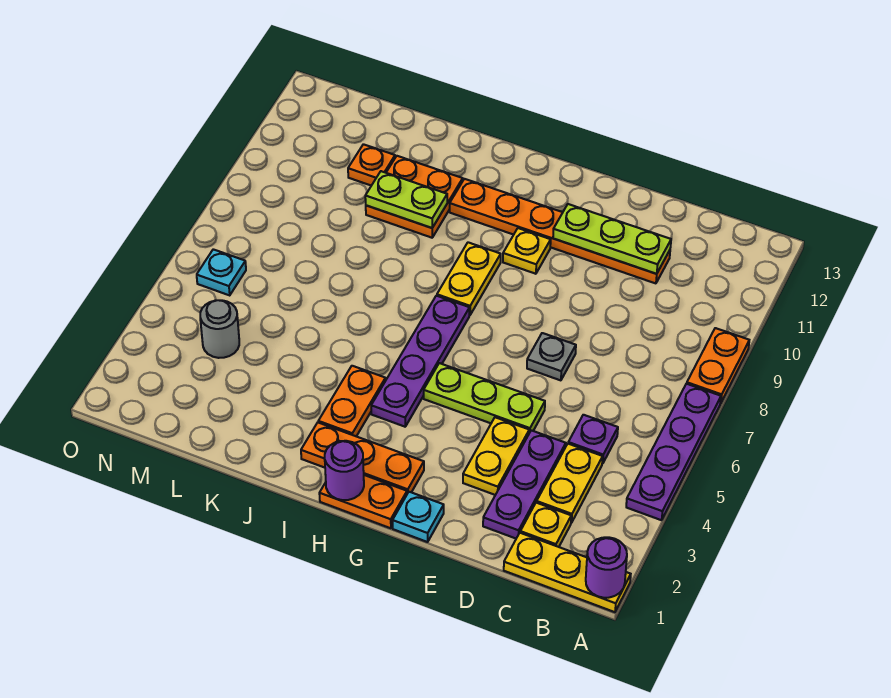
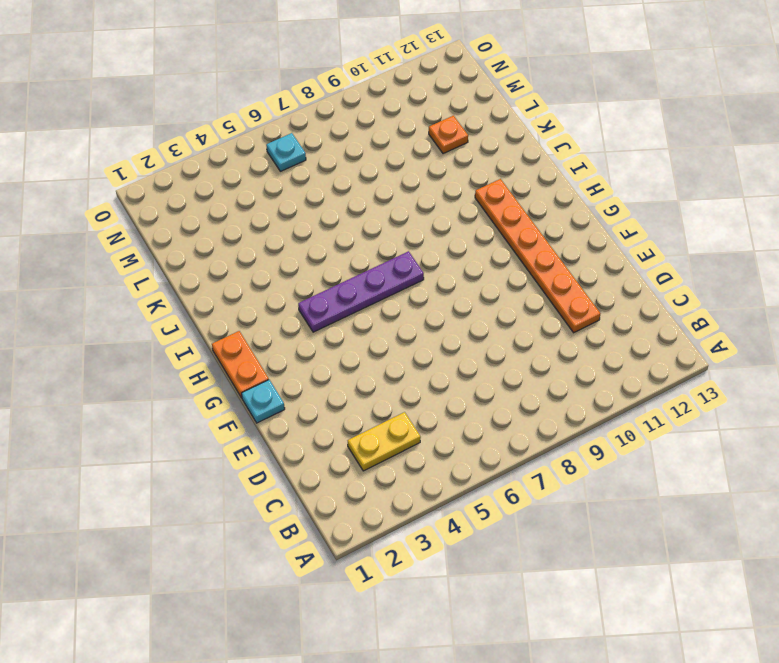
none -> yellow plate A1:C1 level 1
none -> purple plate A4:A7 level 1
none -> orange plate A8:A9 level 1

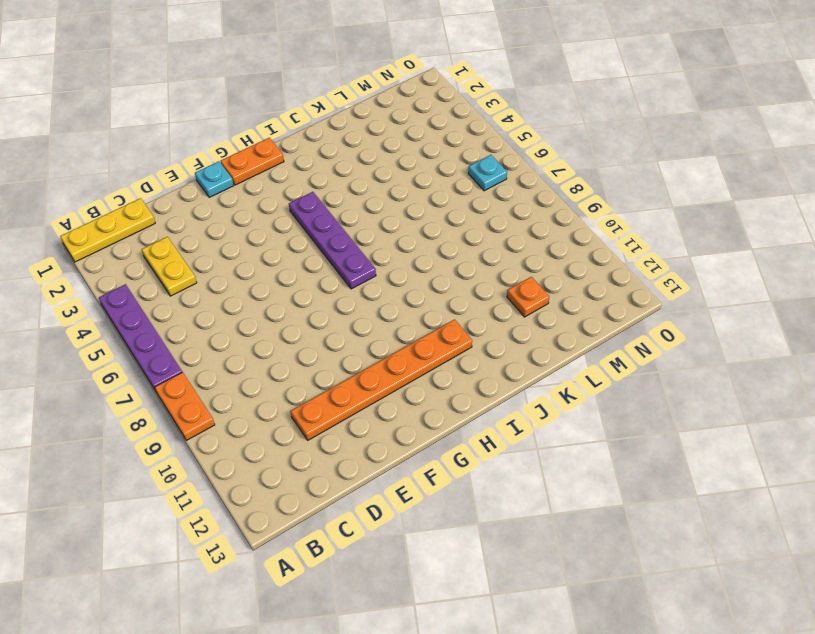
none -> yellow plate C2 level 1
none -> purple plate C5 level 1
none -> purple plate D2:D4 level 1

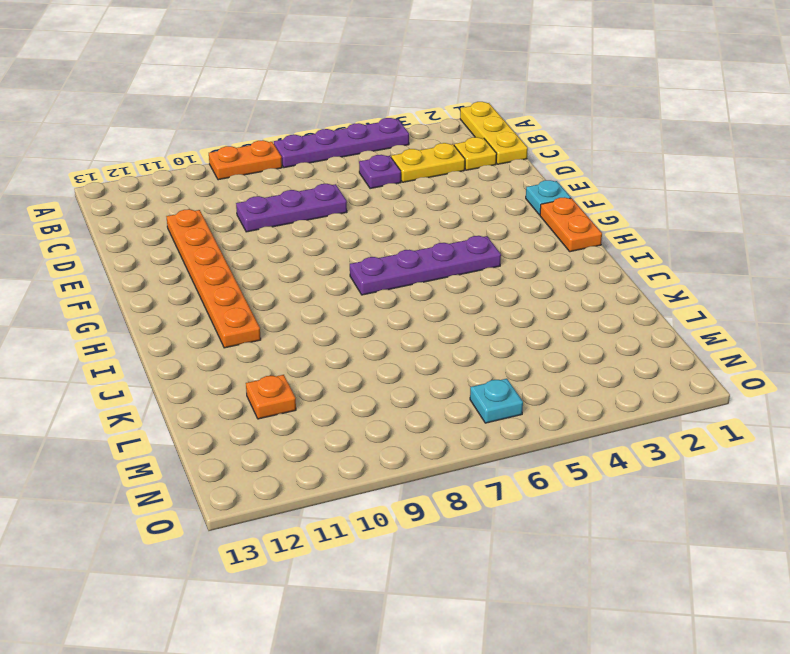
purple plate D7:D9 level 1 -> purple plate D2:D4 level 1
none -> yellow plate E3:E4 level 1
none -> lime plate E5:G5 level 1
none -> grey plate E7 level 1

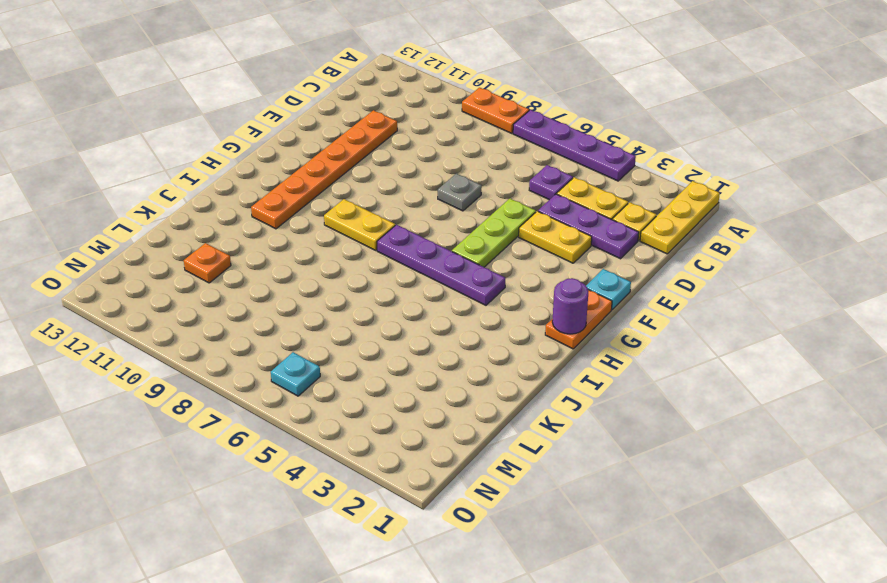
none -> orange plate G2:I2 level 1
none -> yellow plate G10 level 1
none -> orange plate I3:I4 level 1

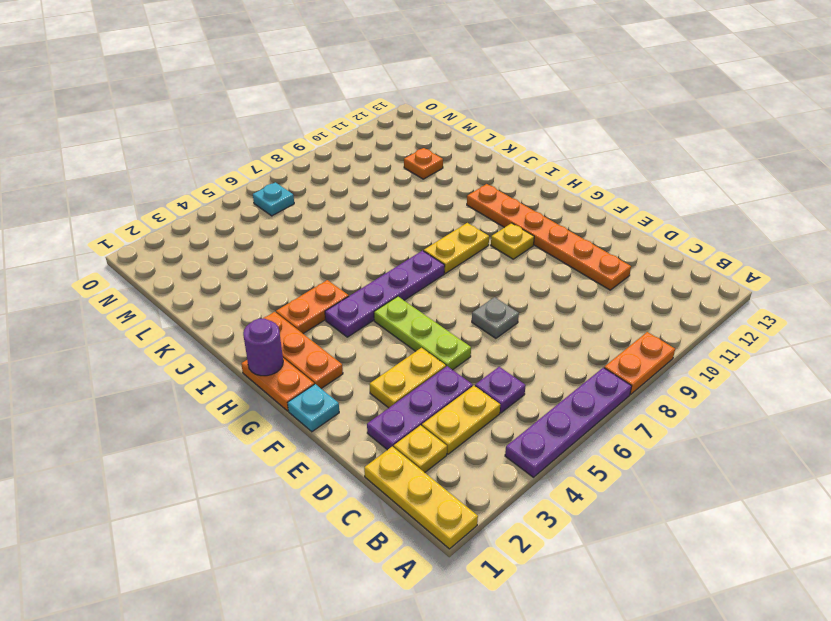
none -> orange plate J10:K11 level 1
none -> grey round brick M4 level 1
none -> purple round brick A1 level 2

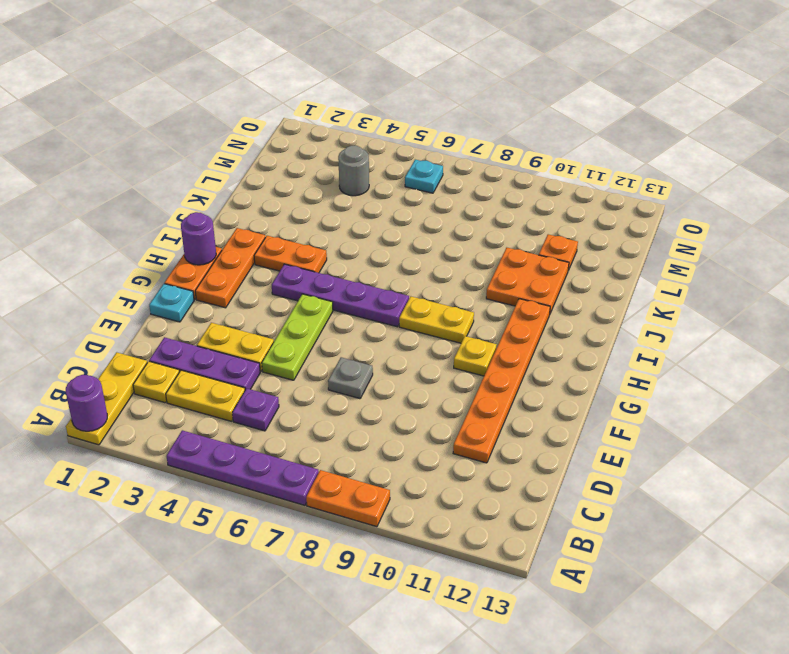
none -> lime plate D11:F11 level 2
none -> lime plate J10:K10 level 2

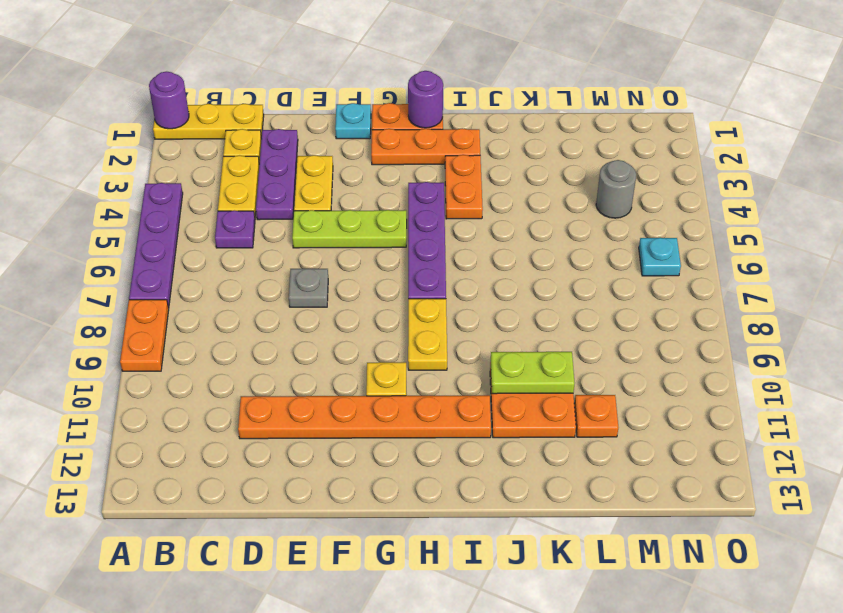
none -> lime plate D11:F11 level 2

